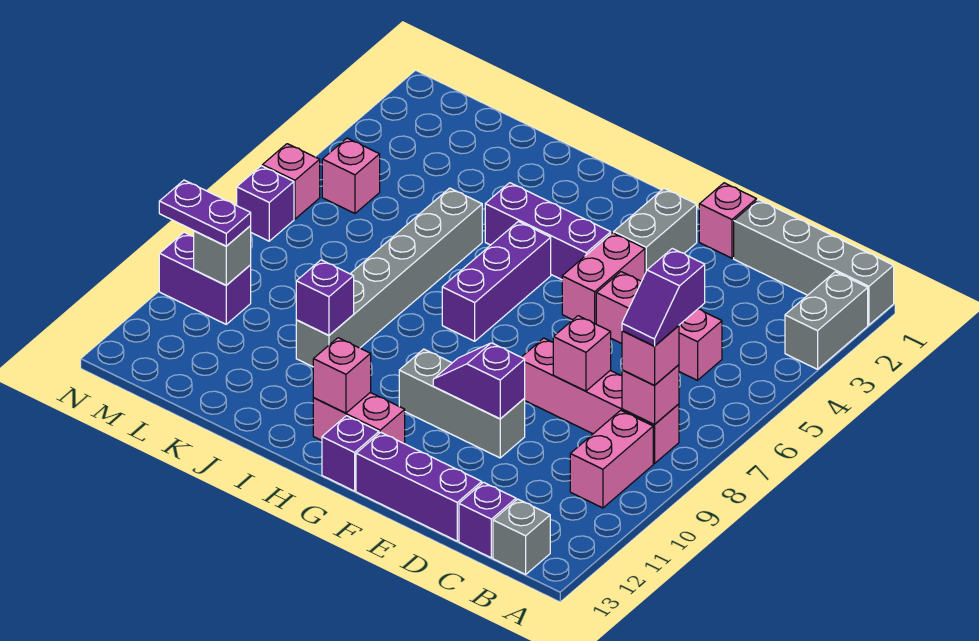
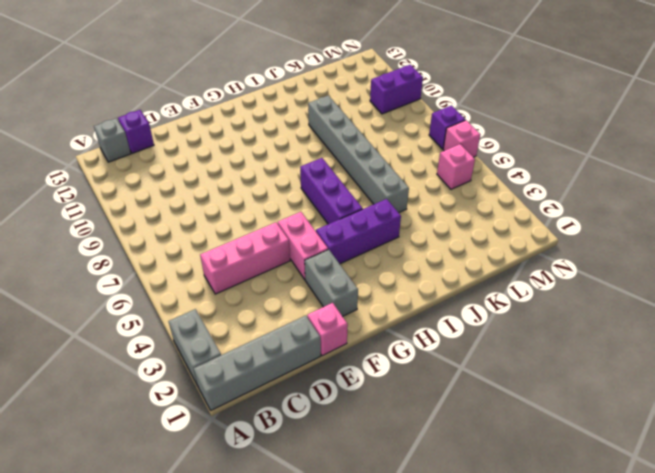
none -> pink brick B8:E8 level 1
none -> pink brick B9:B10 level 1
none -> purple brick D13:F13 level 1
none -> grey brick E10:G10 level 1

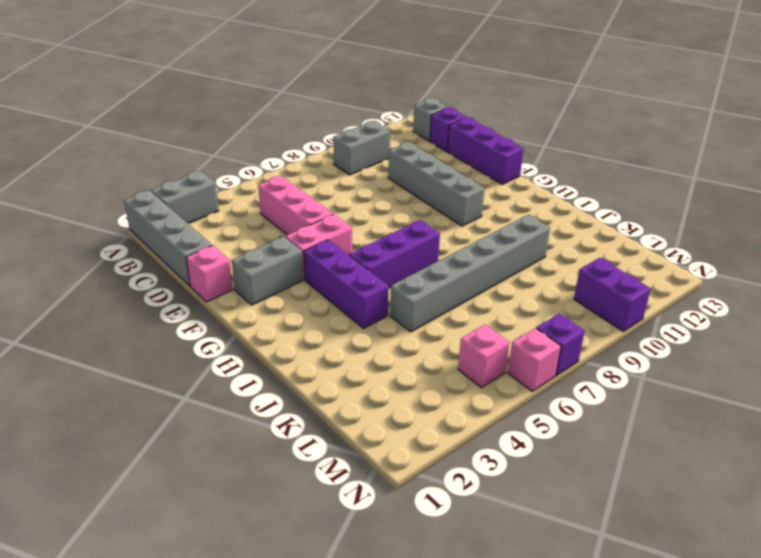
grey brick B9:B10 level 1 -> pink brick B9:B10 level 1
grey brick D10:G10 level 1 -> grey brick E10:G10 level 1
none -> pink brick B8:E8 level 1
none -> pink brick G12:H12 level 1
none -> purple brick G13 level 1
none -> pink brick B8 level 2

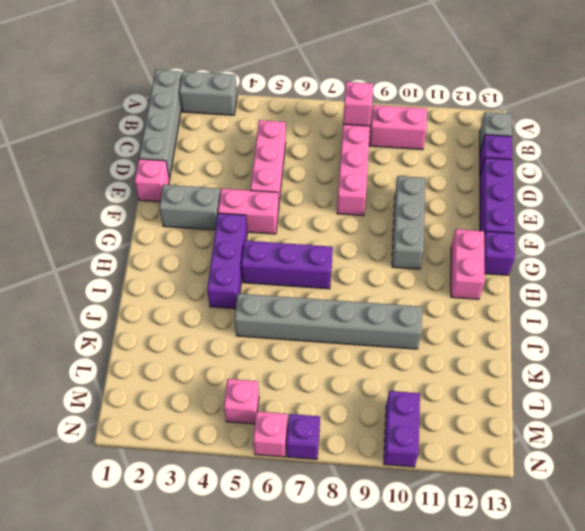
none -> pink brick D8 level 2
none -> purple slope E10:F10 level 2 top E
none -> pink brick H12 level 2
none -> purple brick J10 level 2

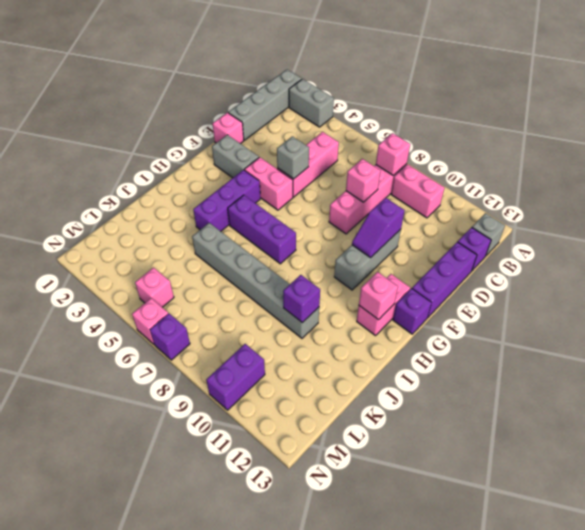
grey brick E5 level 2 -> grey brick M10 level 2
none -> pink brick B8 level 3
none -> purple plate M10:N10 level 3
none -> purple slope B7:B8 level 4 top 7

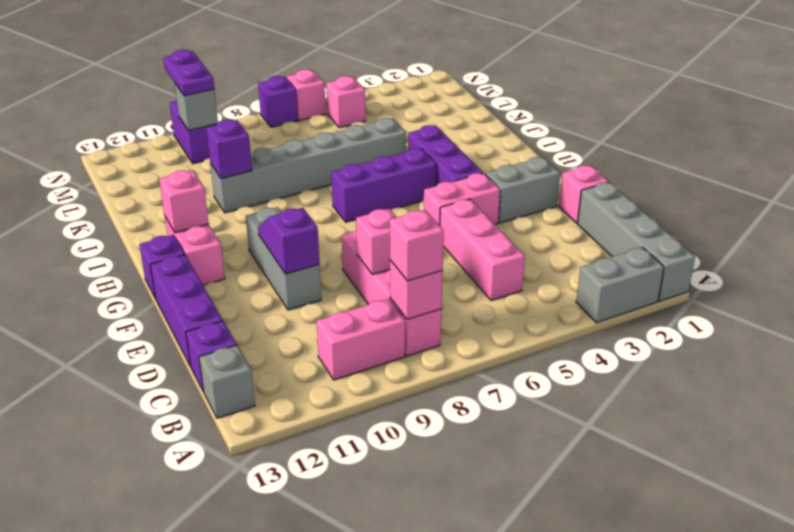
none -> purple slope B7:B8 level 4 top 7

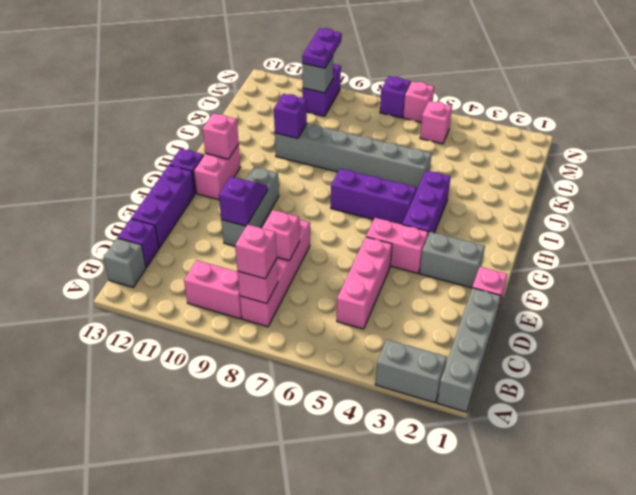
none -> purple slope B7:B8 level 4 top 7

